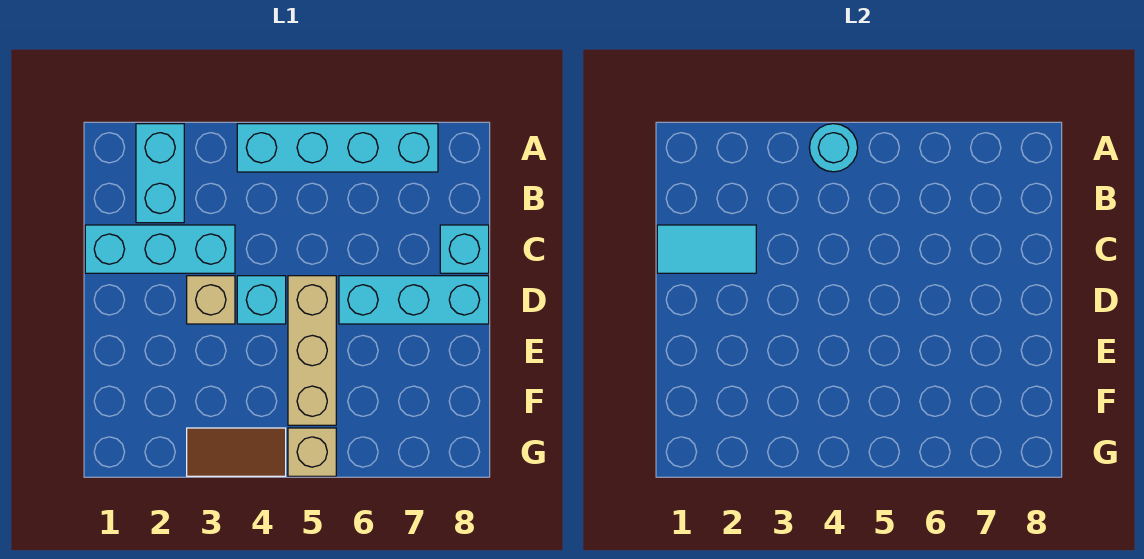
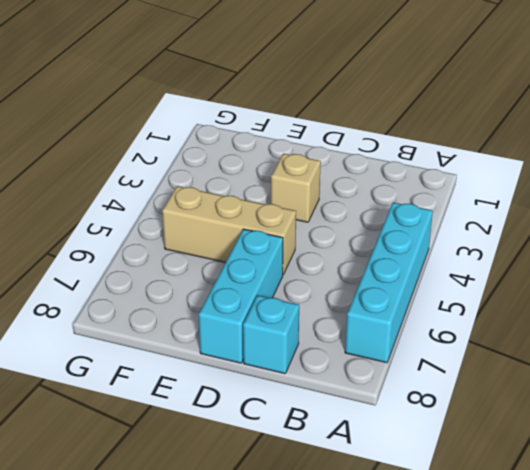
none -> cyan brick A2:B2 level 1
none -> cyan brick C1:C3 level 1
none -> cyan brick D4 level 1

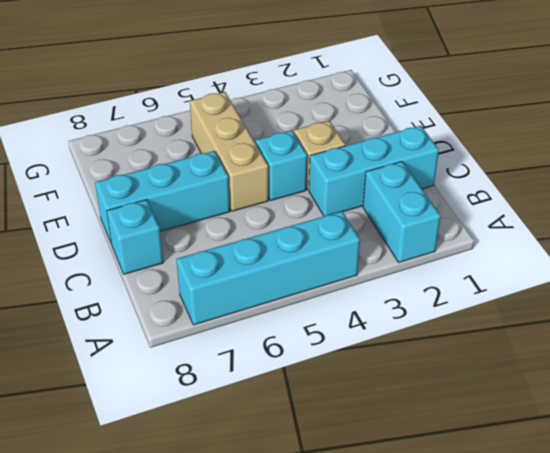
none -> brown tile G3:G4 level 1
none -> tan brick G5 level 1
none -> cyan round brick A4 level 2

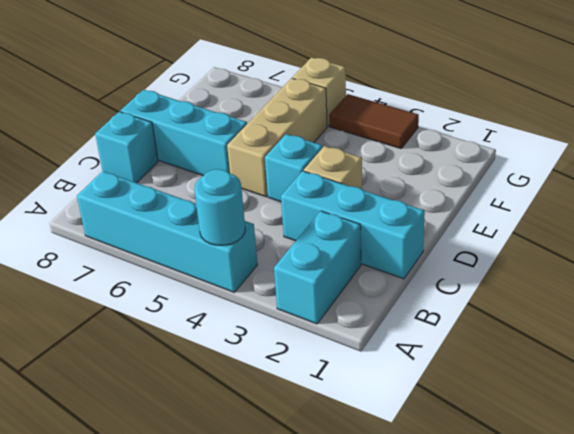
none -> cyan tile C1:C2 level 2

